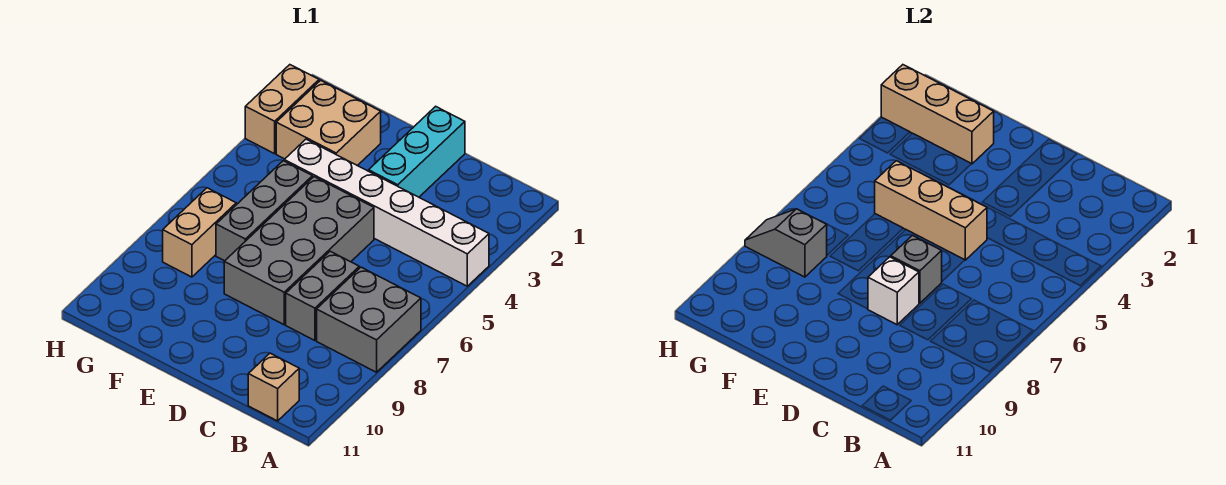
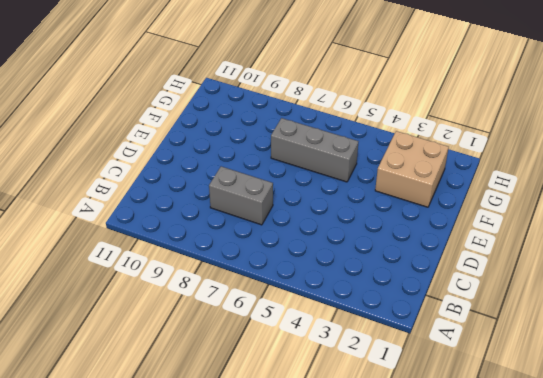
none -> white brick A4:F4 level 1
none -> grey brick A7:B8 level 1
none -> tan brick B11 level 1

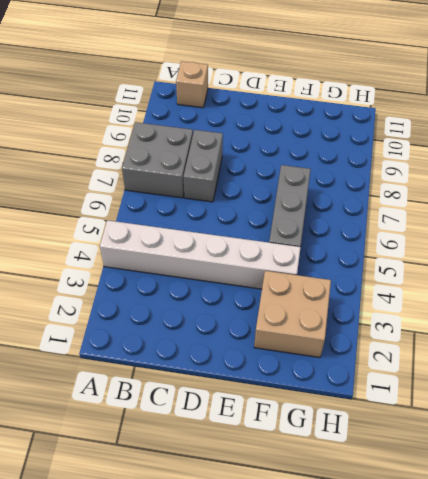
none -> cyan brick D1:D3 level 1
none -> grey brick D5:E8 level 1
none -> tan brick G7:G8 level 1

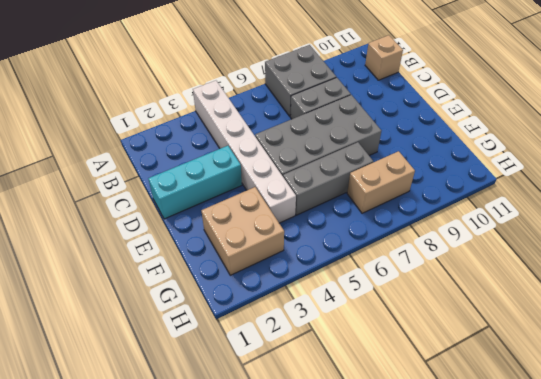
none -> tan brick H2:H3 level 1
none -> tan brick D5:F5 level 2
none -> grey brick D7 level 2

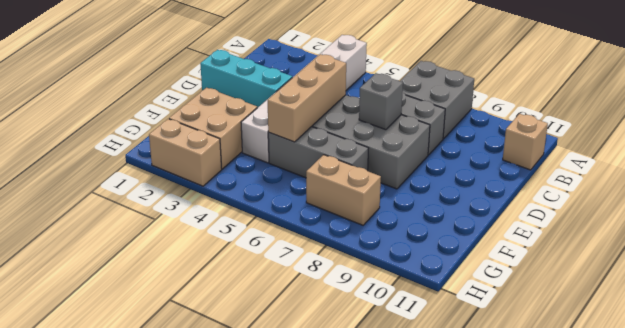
none -> white brick D8 level 2
none -> tan brick F2:H2 level 2
none -> grey slope G8:H8 level 2 top G

